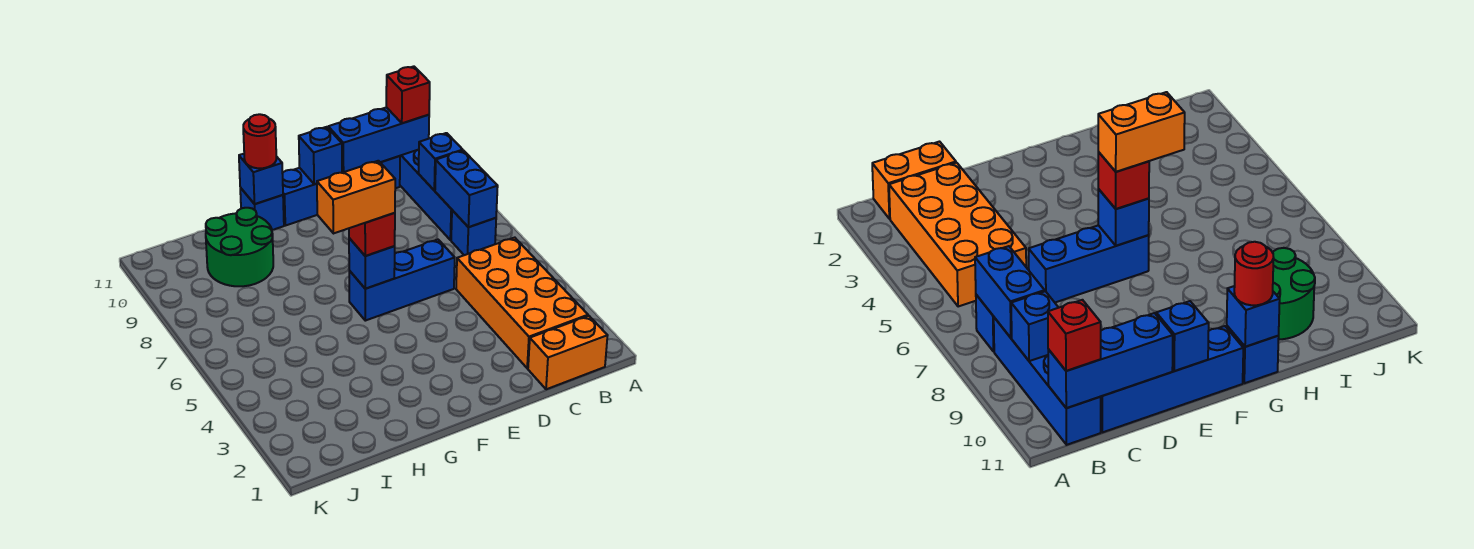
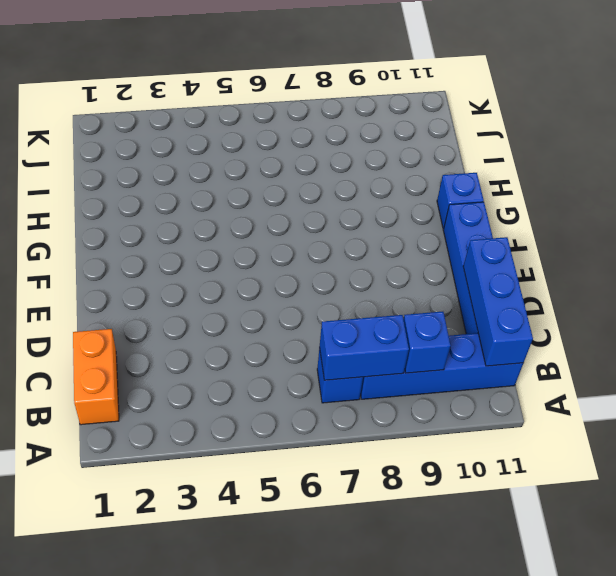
none -> orange brick B2:C5 level 1
none -> blue brick D6:F6 level 1
none -> green round brick H9:I10 level 1

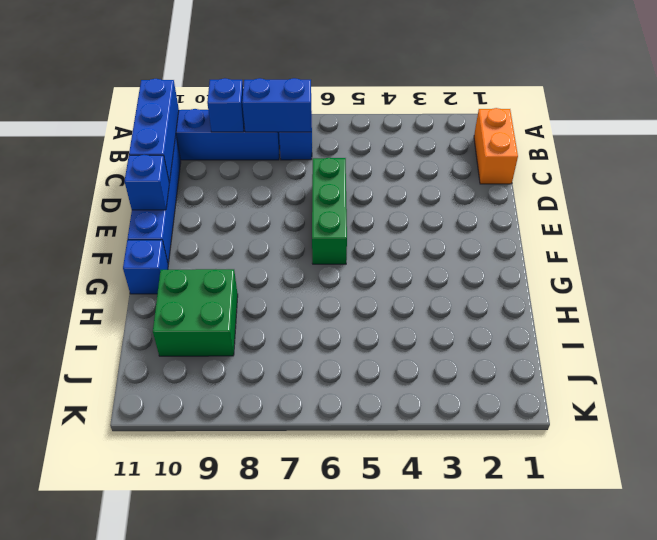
green brick D6:F6 level 1 -> blue brick D6:F6 level 1
green brick H9:I10 level 1 -> green round brick H9:I10 level 1
none -> orange brick B2:C5 level 1
none -> blue brick F6 level 2
none -> blue brick G11 level 2

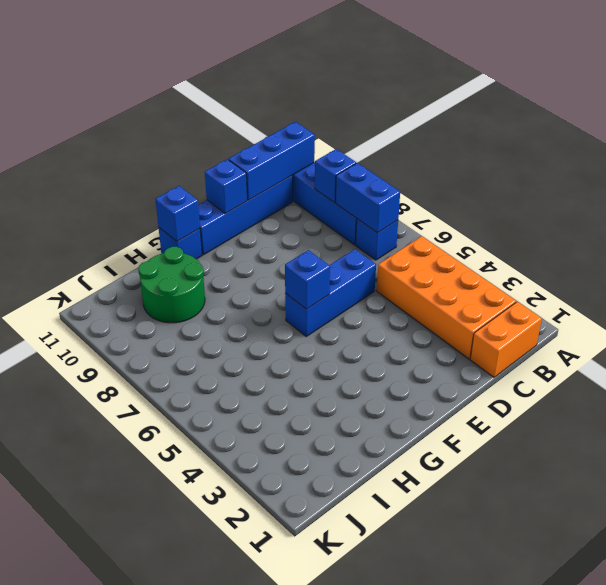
none -> red brick B11 level 3
none -> red brick F6 level 3
none -> red round brick G11 level 3

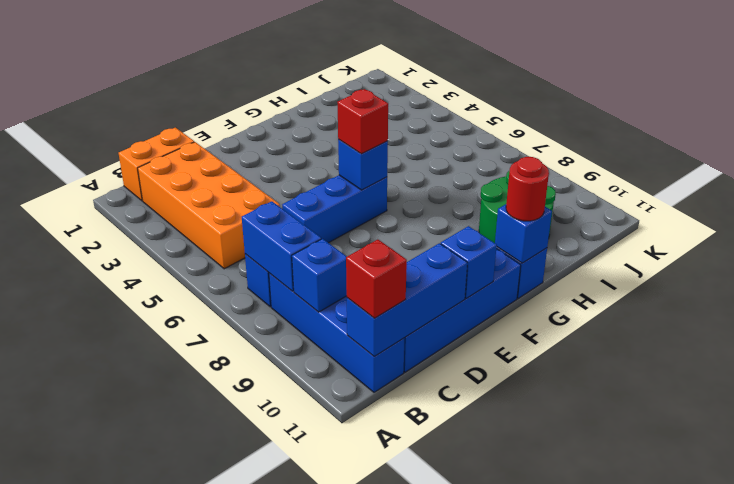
none -> orange brick F6:G6 level 4

